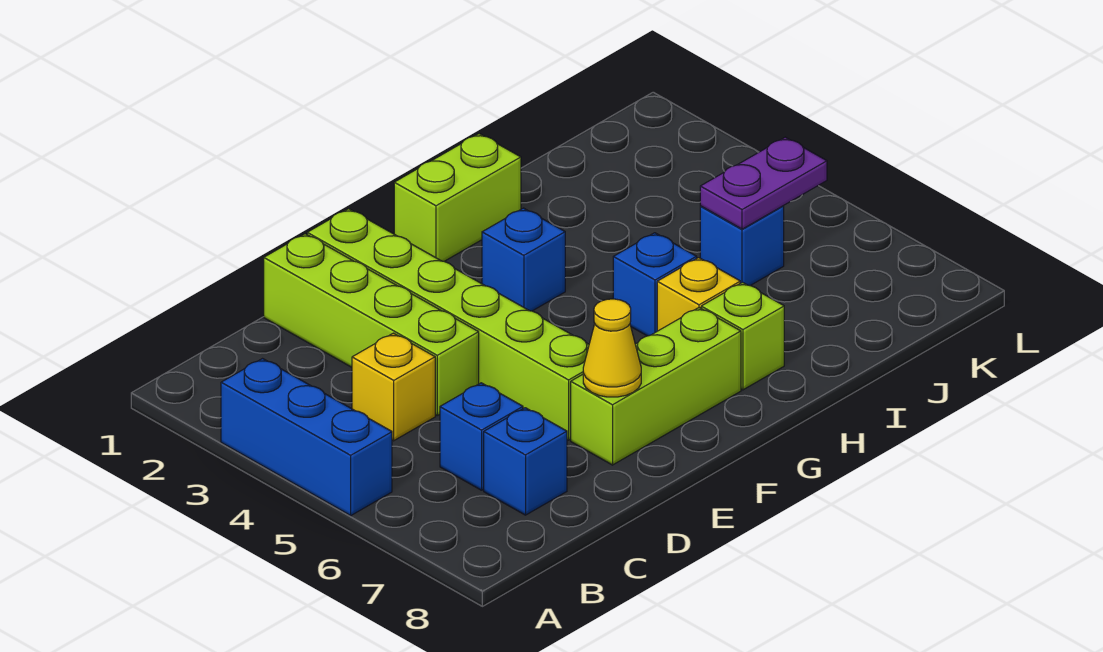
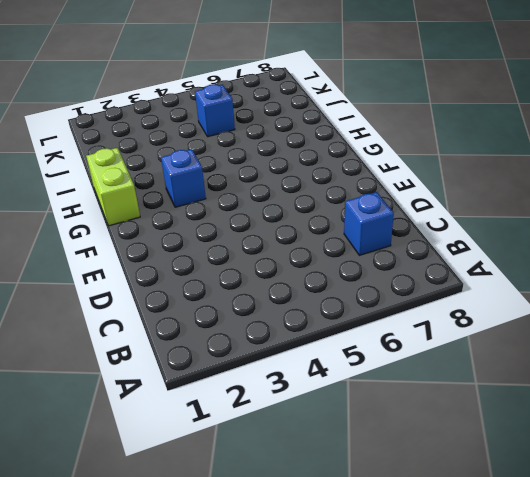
none -> blue brick A3:A5 level 1
none -> yellow brick C4 level 1
none -> blue brick C6 level 1

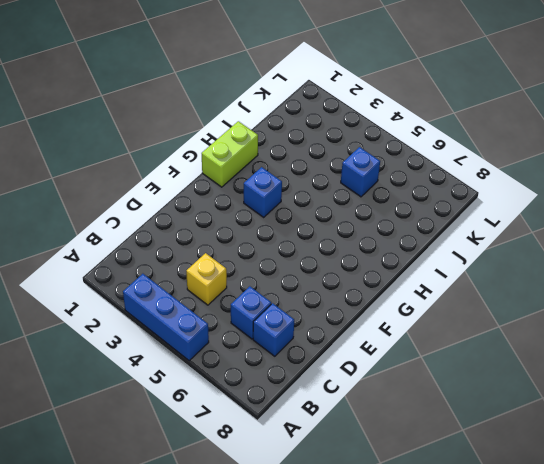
none -> lime brick D1:D4 level 1
none -> lime brick E1:E6 level 1
none -> lime brick E7:G7 level 1

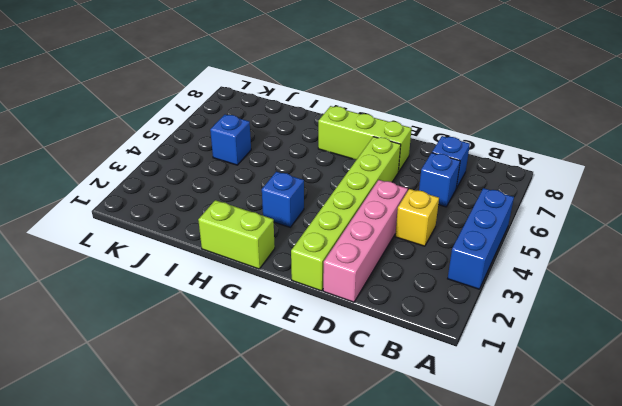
pink brick D1:D4 level 1 -> lime brick D1:D4 level 1
none -> blue brick H5 level 1
none -> yellow brick H6 level 1
none -> lime brick H7 level 1

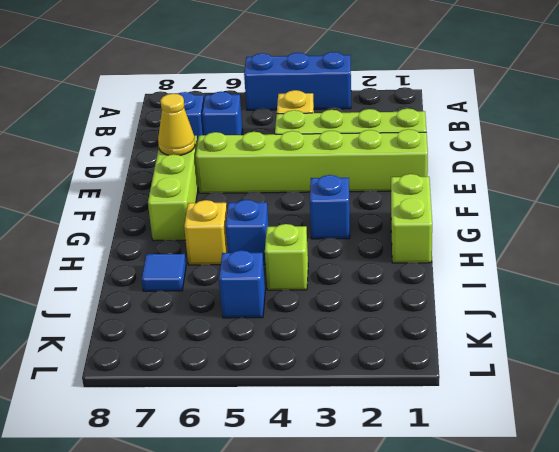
lime brick I4 level 1 -> lime brick H7 level 1
blue tile I7 level 1 -> none
none -> purple plate J5:K5 level 2

